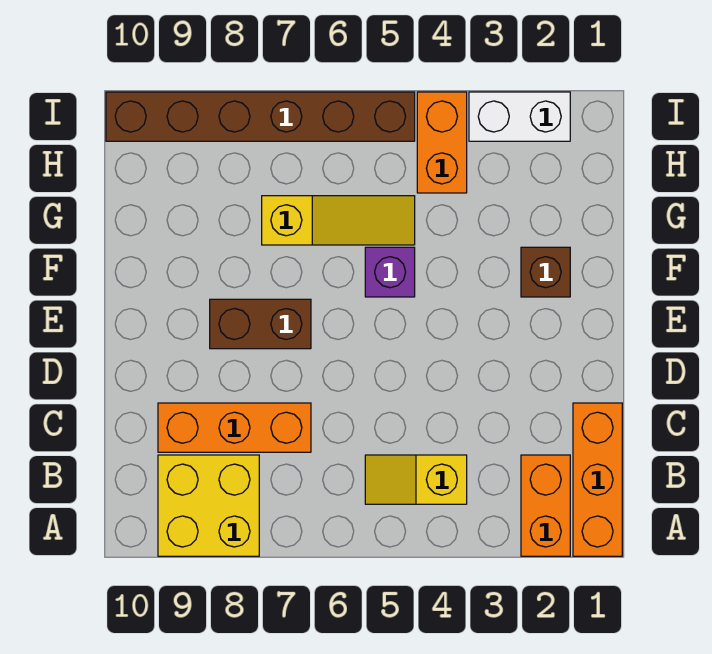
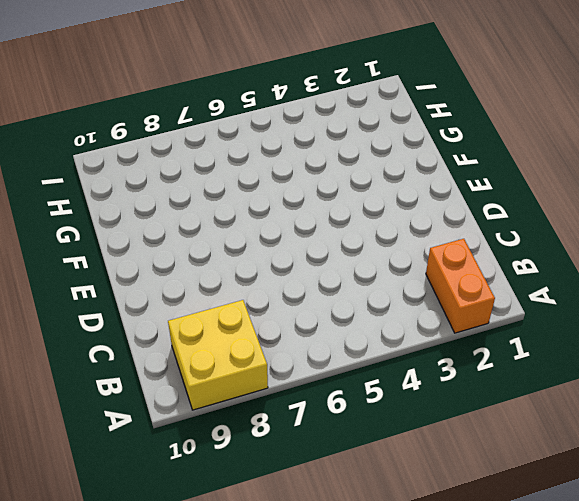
none -> orange brick A1:C1 level 1
none -> yellow slope B4:B5 level 1 top 4
none -> orange brick C7:C9 level 1

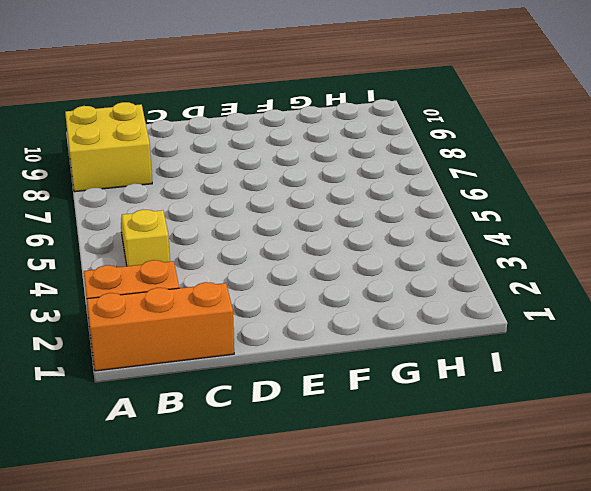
none -> orange brick C7:C9 level 1
none -> brown brick E7:E8 level 1
none -> brown brick F2 level 1

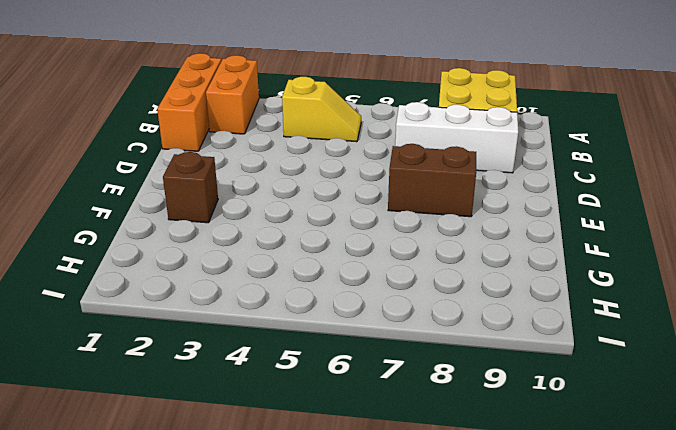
white brick C7:C9 level 1 -> orange brick C7:C9 level 1
none -> purple brick F5 level 1
none -> yellow slope G5:G7 level 1 top 7
none -> orange brick H4:I4 level 1

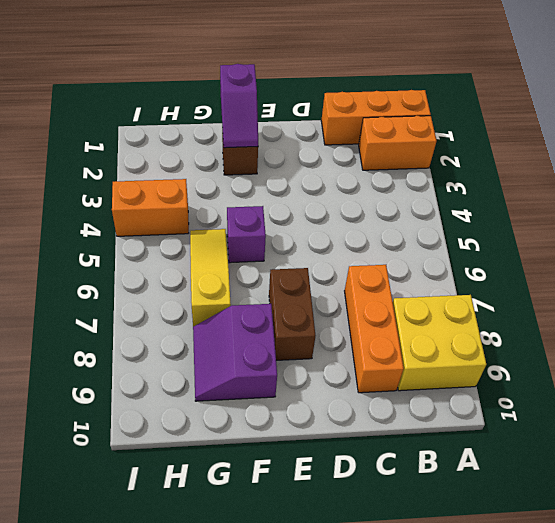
purple slope F1:F2 level 2 top 1 -> none
purple slope F8:G9 level 1 top F -> none
none -> yellow slope B4:B5 level 1 top 4
none -> white brick I2:I3 level 1
none -> brown brick I5:I10 level 1

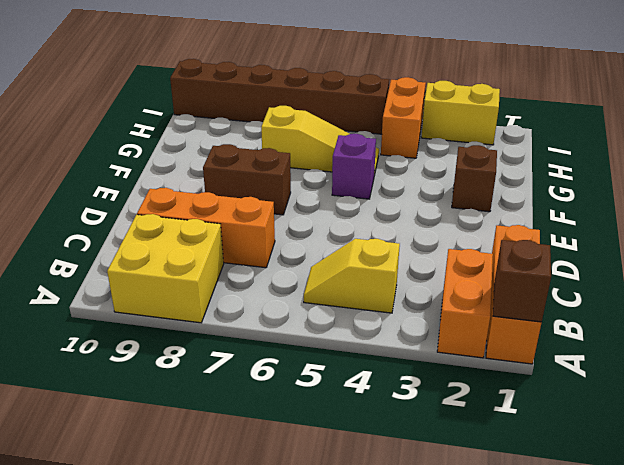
brown brick A1 level 2 -> none
yellow brick I2:I3 level 1 -> white brick I2:I3 level 1

